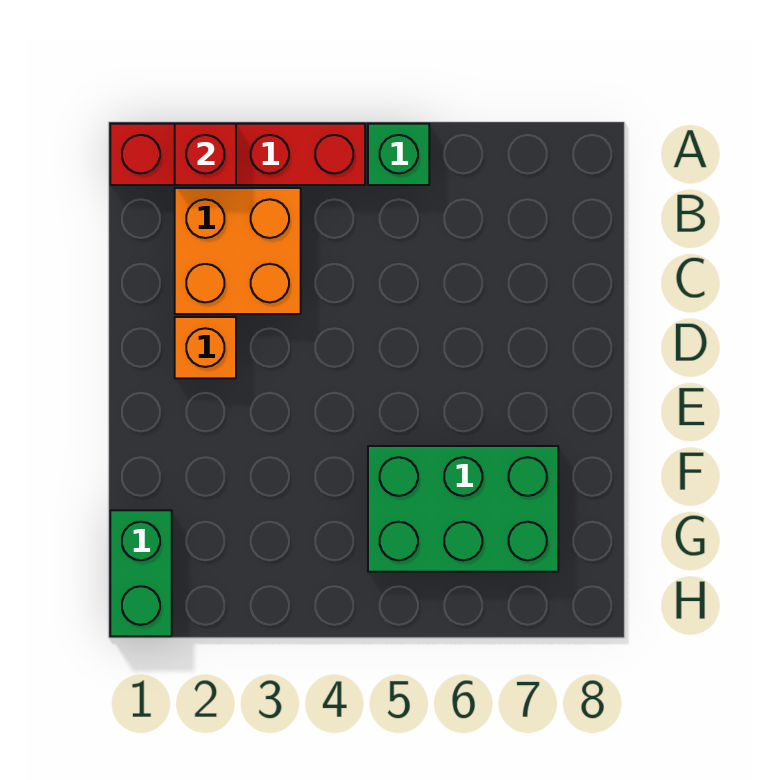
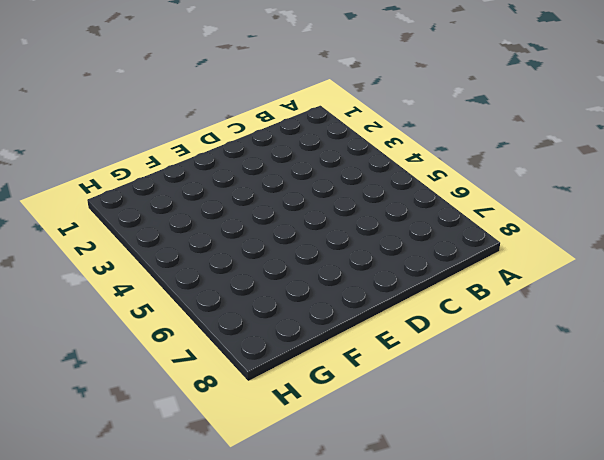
none -> red brick A1:A4 level 1
none -> green brick A5 level 1

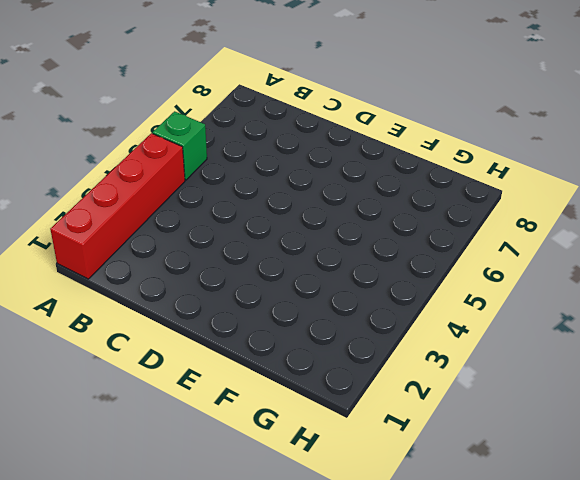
none -> orange brick B2:C3 level 1
none -> orange brick D2 level 1

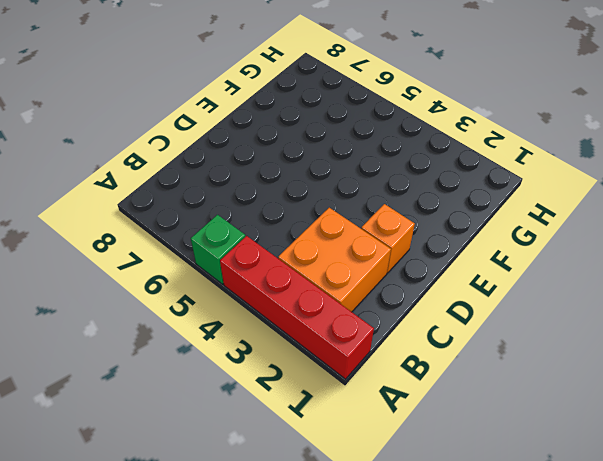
none -> green brick F5:G7 level 1
none -> green brick G1:H1 level 1

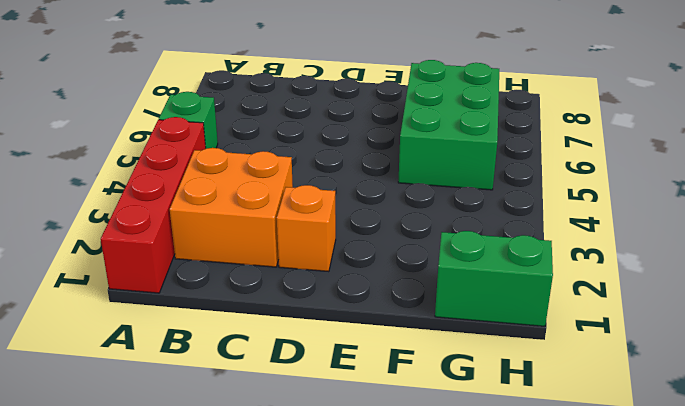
none -> red brick A2 level 2

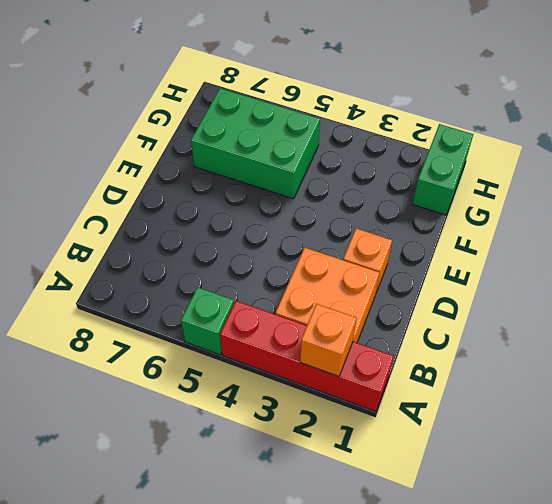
orange brick A2 level 2 -> red brick A2 level 2

